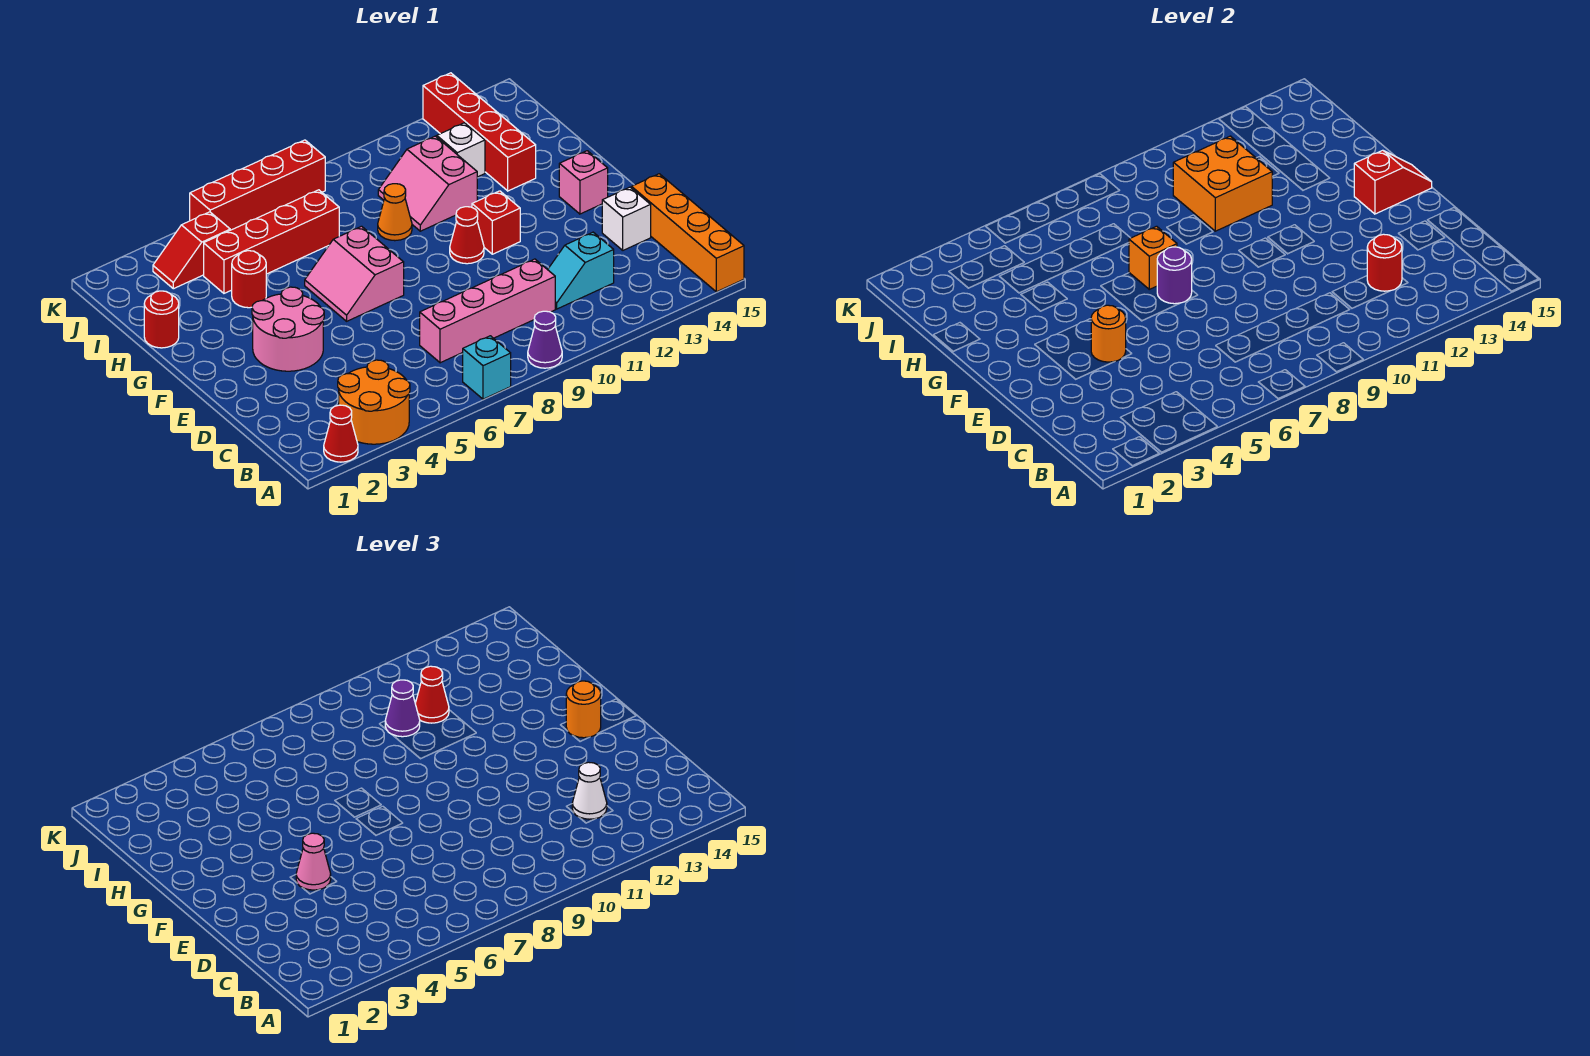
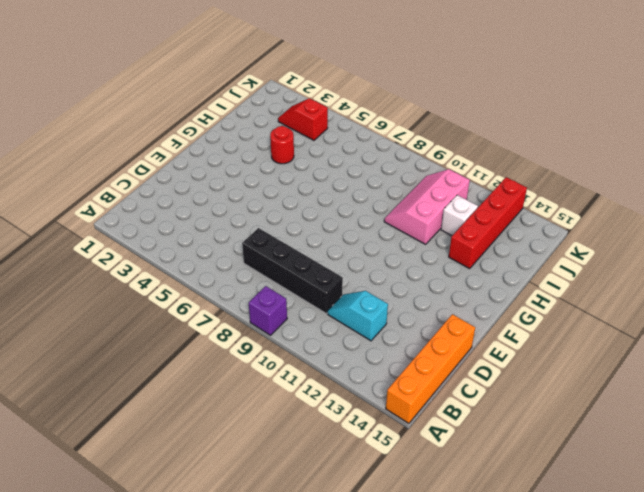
purple brick A9 level 1 -> purple cone A9 level 1
black brick C7:C10 level 1 -> pink brick C7:C10 level 1
pink slope H10:J11 level 1 top 11 -> pink slope H10:I11 level 1 top 11
none -> red cone A2 level 1
none -> orange round brick A3:B4 level 1
none -> cyan brick A7 level 1
none -> white brick D14 level 1

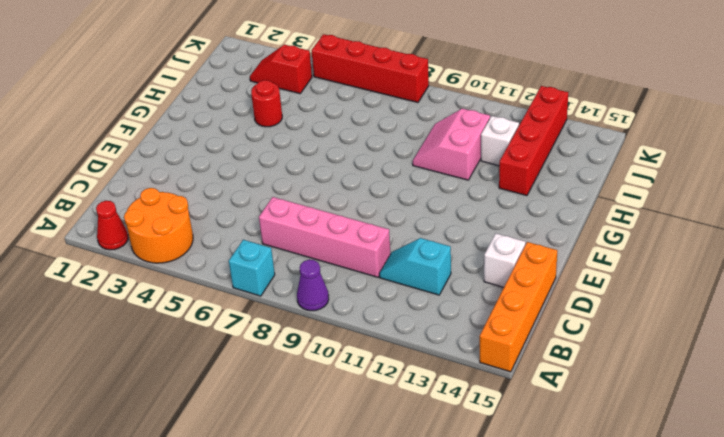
none -> pink round brick E3:F4 level 1
none -> pink slope F6:G7 level 1 top 7
none -> red cone F10 level 1
none -> red brick F11 level 1

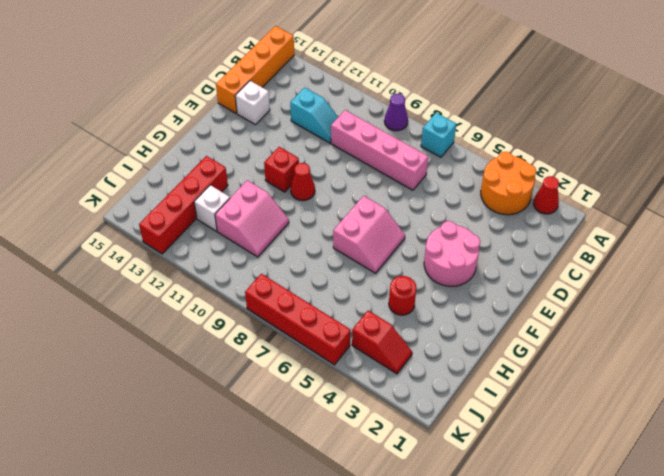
none -> pink brick F14 level 1
none -> red round brick H1 level 1
none -> orange cone H9 level 1
none -> red brick I4:I7 level 1

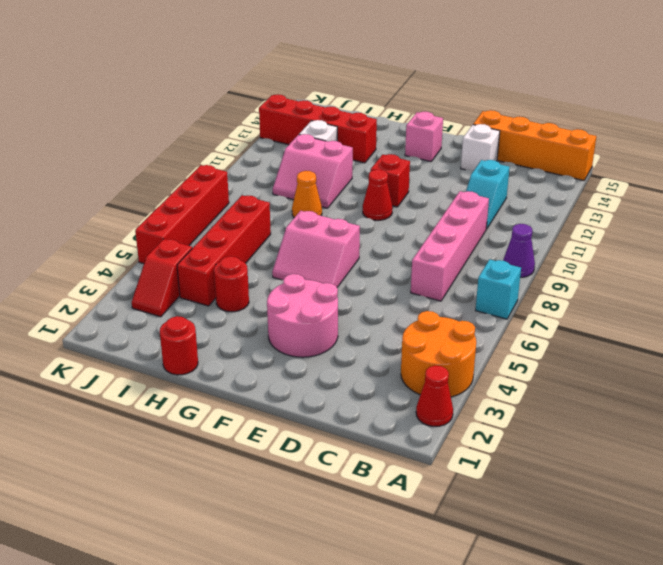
none -> red round brick C12 level 2
none -> orange round brick E4 level 2
none -> purple round brick F7 level 2
none -> red slope F14:F15 level 2 top 14

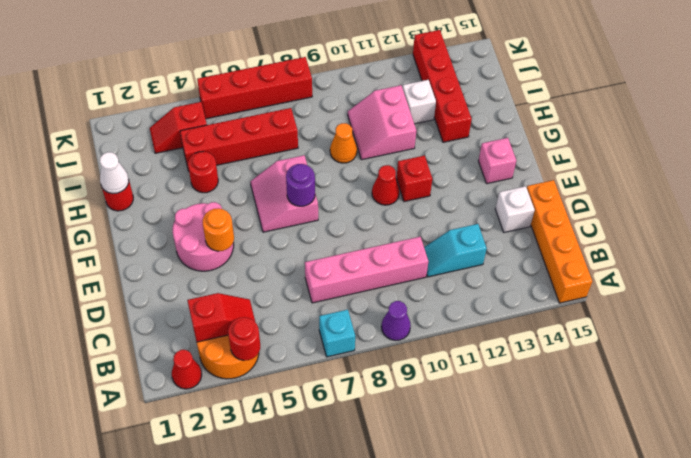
red round brick A4 level 2 -> red round brick C12 level 2
red slope B3:B4 level 2 top 3 -> red slope F14:F15 level 2 top 14
white cone H1 level 2 -> white cone C12 level 3
none -> orange brick G7 level 2
none -> orange brick H10:I11 level 2
none -> pink cone E4 level 3
none -> orange round brick F14 level 3

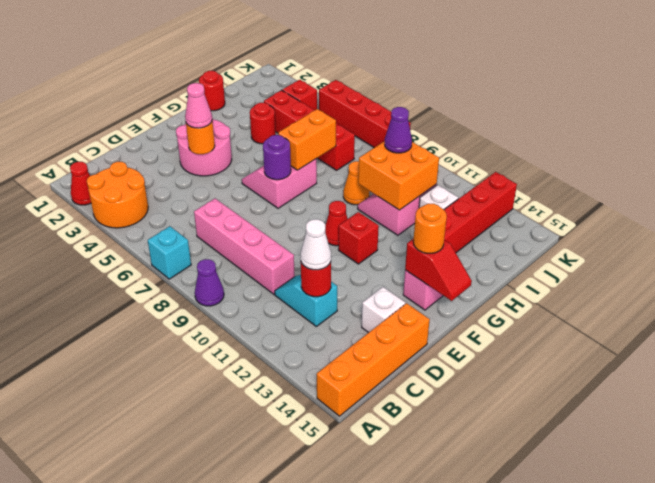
orange brick G7:H7 level 2 -> orange brick G7 level 2
none -> red cone I11 level 3

